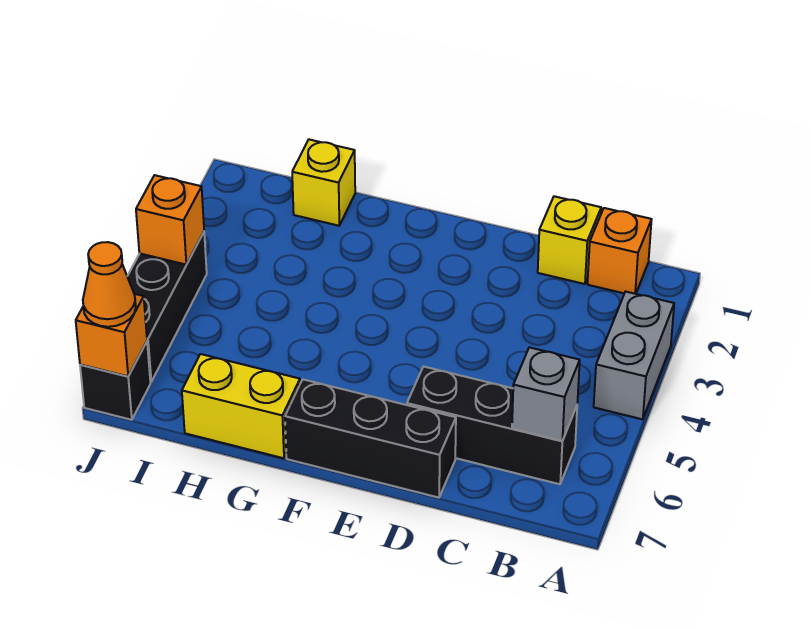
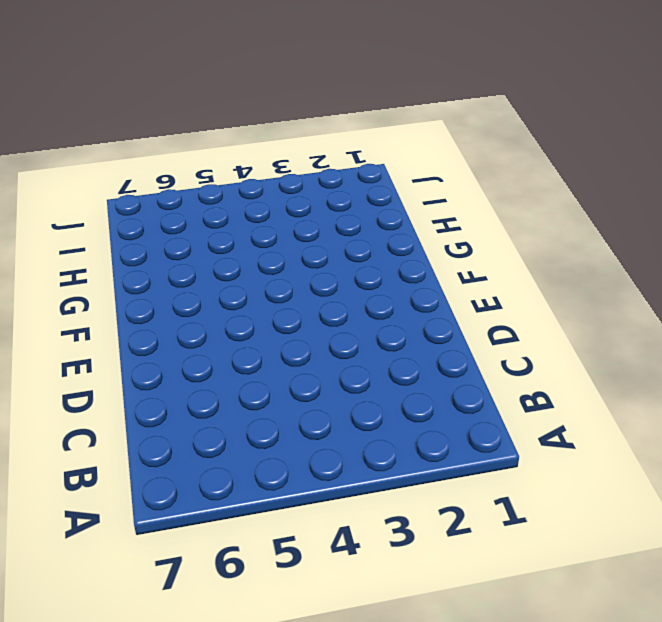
none -> grey brick A3:A4 level 1
none -> orange brick B1 level 1
none -> black brick B6:D6 level 1

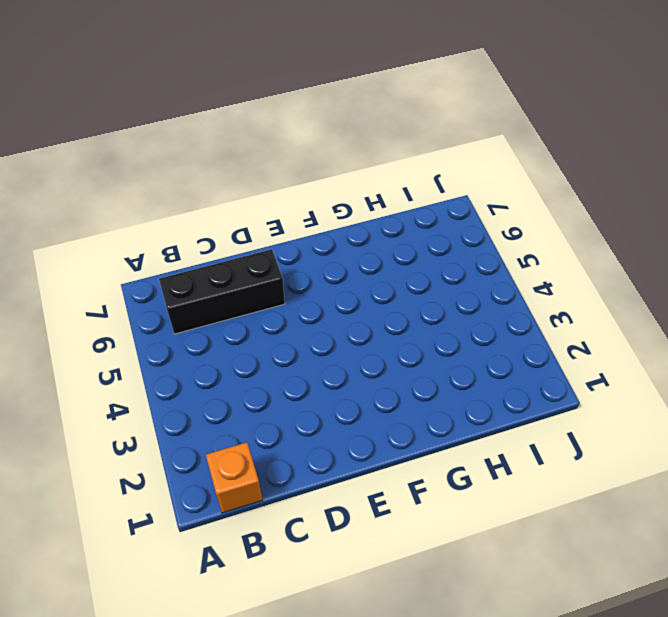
none -> grey brick A3:A4 level 1
none -> yellow brick C1 level 1
none -> black brick D7:F7 level 1

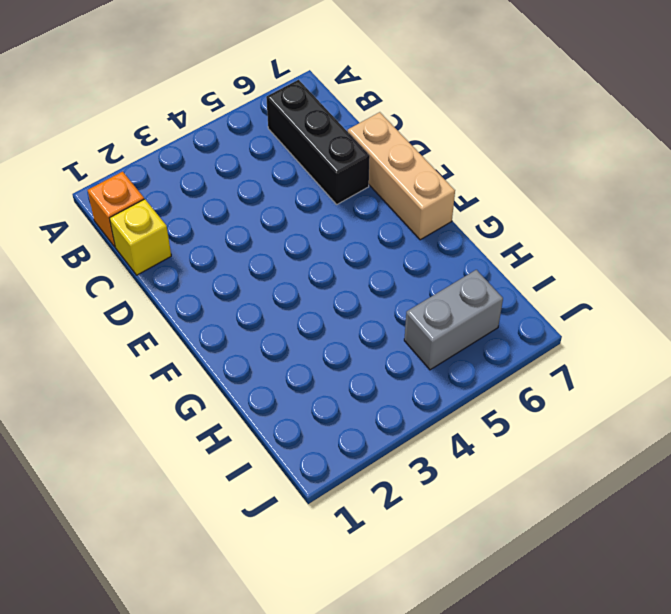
tan brick D7:F7 level 1 -> black brick D7:F7 level 1
grey brick I5:I6 level 1 -> grey brick A3:A4 level 1
none -> yellow brick G7:H7 level 1
none -> yellow brick H1 level 1
none -> black brick J4:J6 level 1

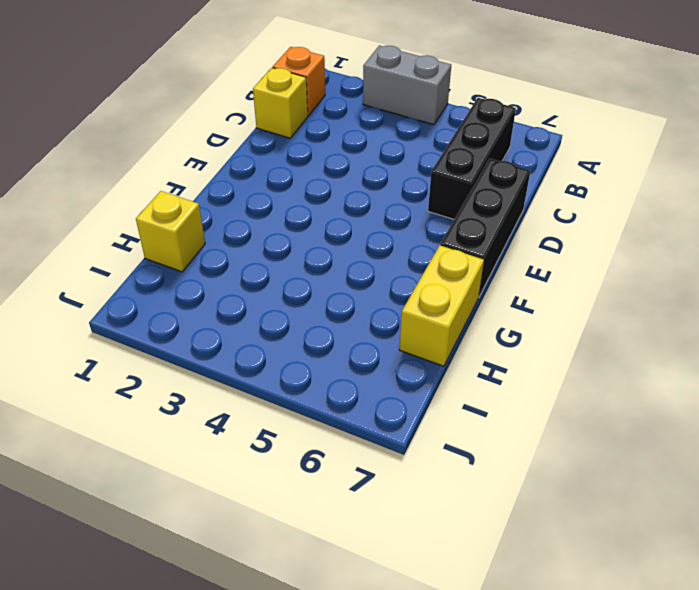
none -> black brick J4:J6 level 1
none -> black brick J7 level 1
none -> grey brick B6 level 2

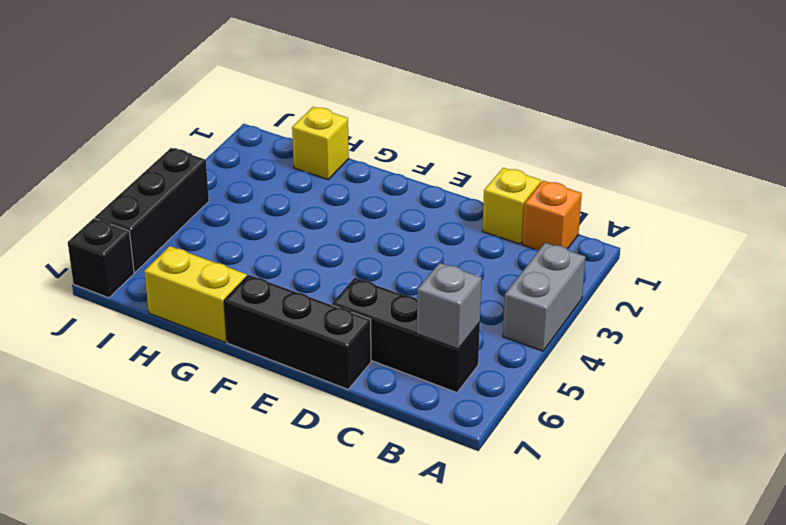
none -> orange brick J4 level 2
none -> orange brick J7 level 2
none -> orange cone J7 level 3

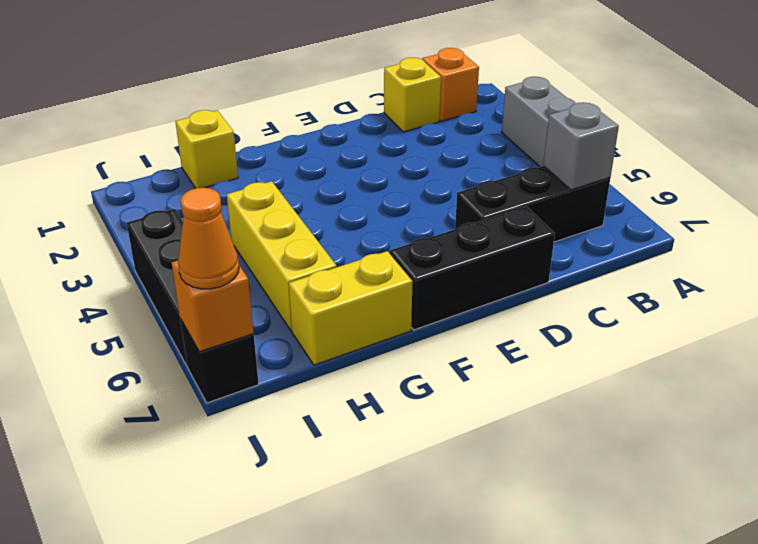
yellow brick H4:H6 level 1 -> none
none -> orange brick J4 level 2

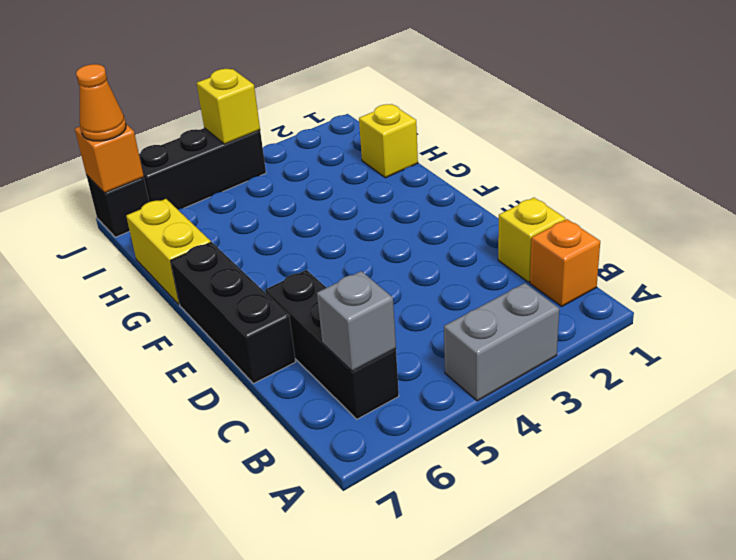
yellow brick J4 level 2 -> orange brick J4 level 2

